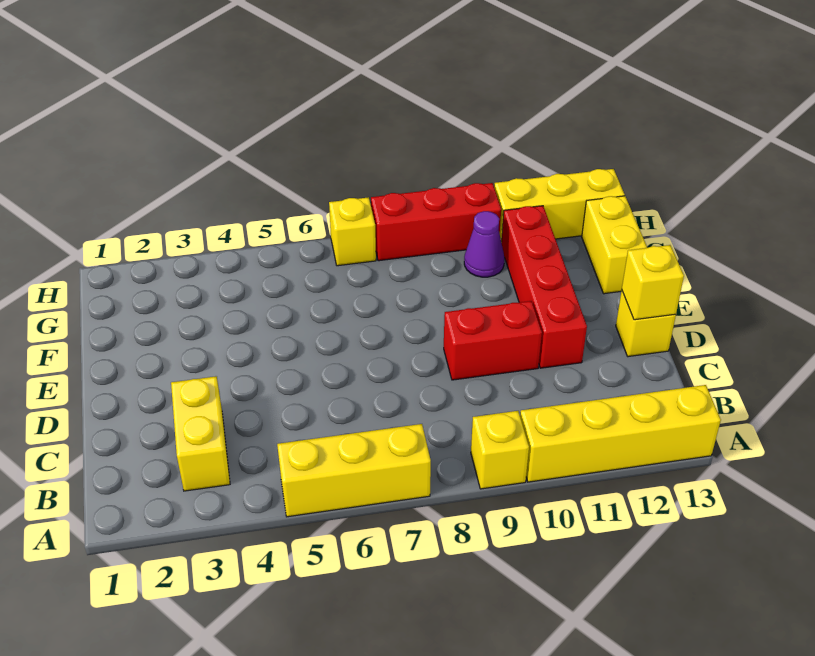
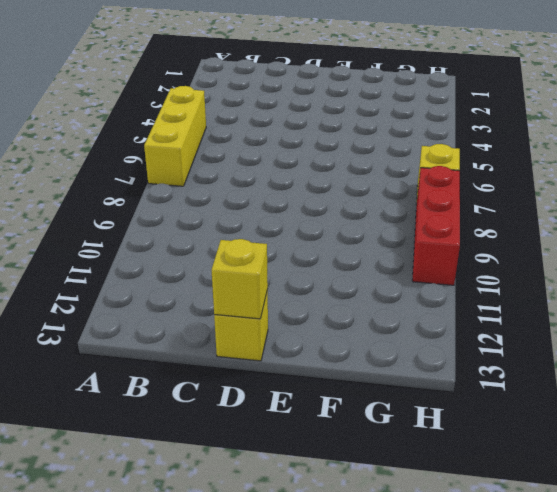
none -> yellow brick A9 level 1
none -> yellow brick A10:A13 level 1
none -> yellow brick B3:C3 level 1

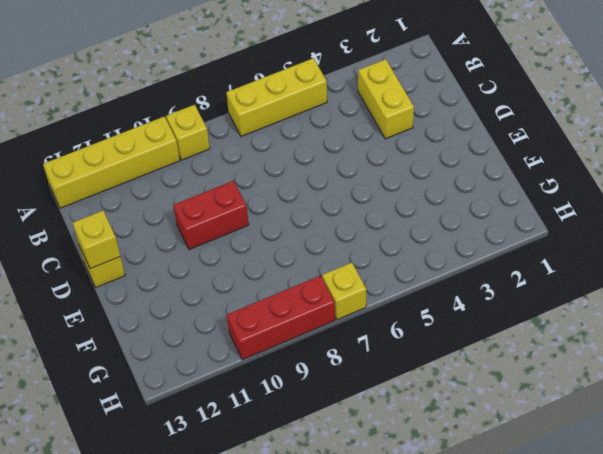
none -> red brick D11:G11 level 1
none -> yellow brick F13:G13 level 1
none -> purple cone G10 level 1

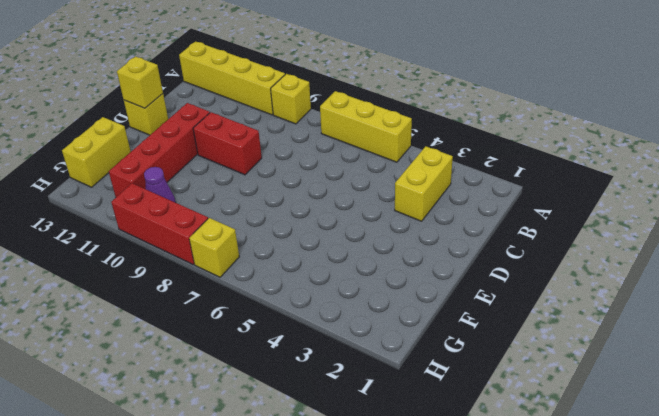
none -> yellow brick H11:H13 level 1

